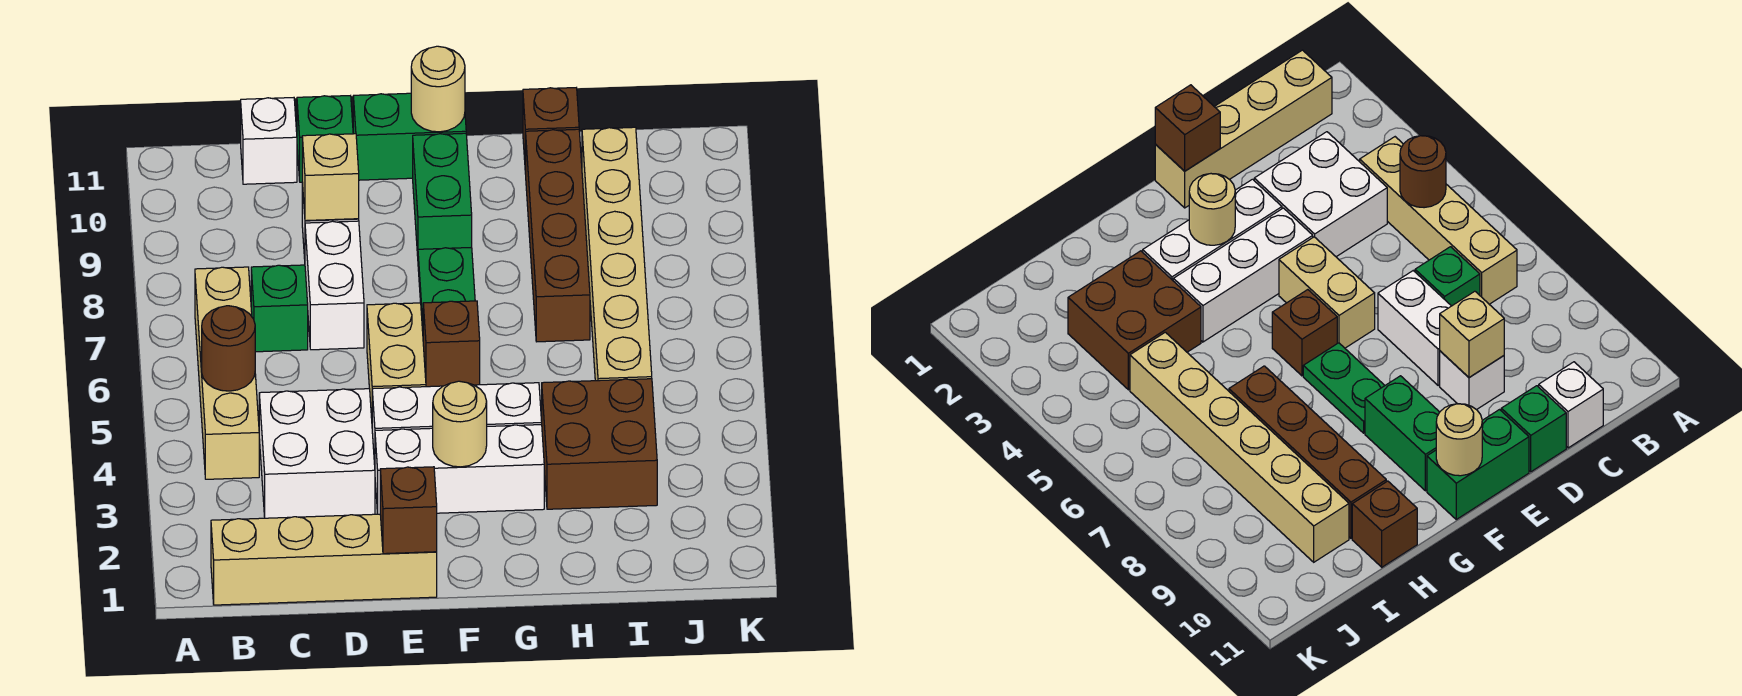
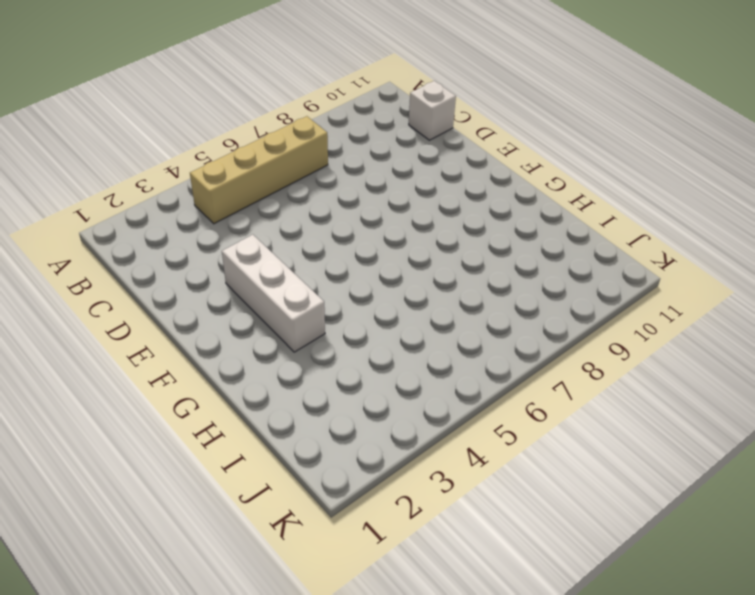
none -> tan brick B1:E1 level 1
none -> white brick C3:D4 level 1
none -> green brick C7 level 1

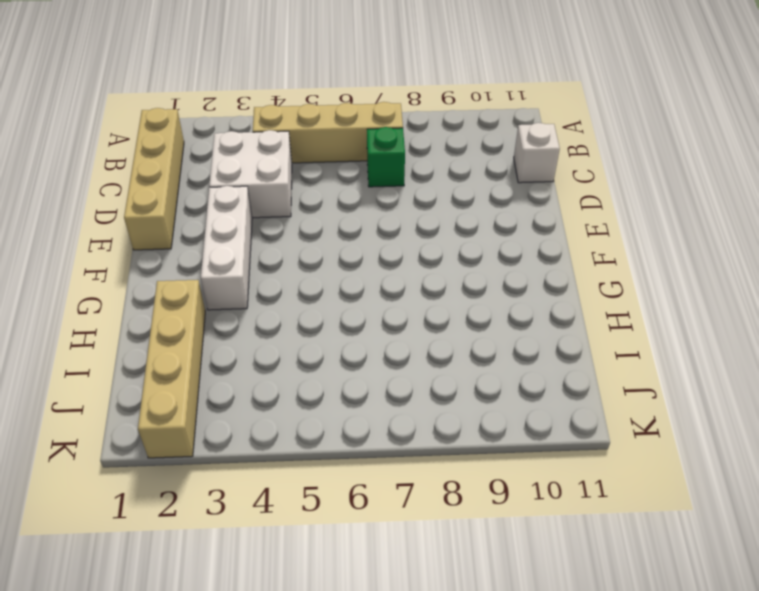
tan brick H2:K2 level 1 -> none
none -> white brick D7:D8 level 1
none -> white brick D9 level 1
none -> green brick D11 level 1

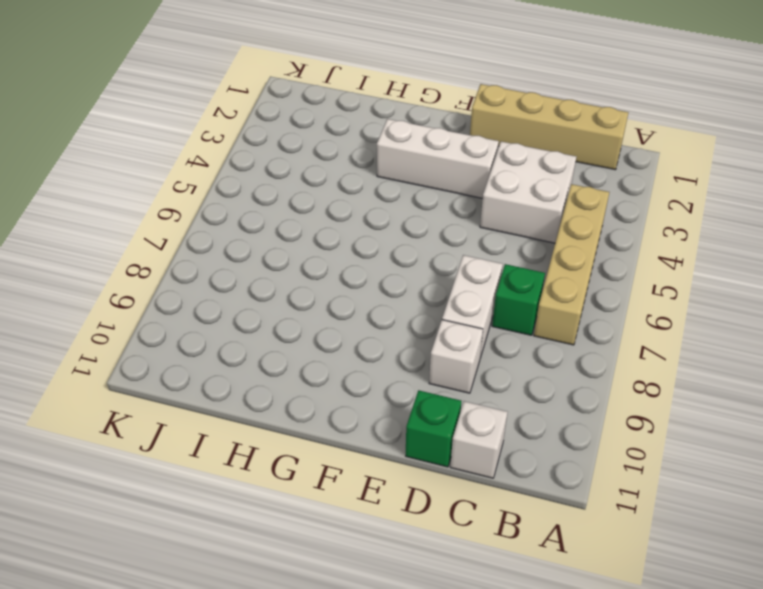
none -> white brick E4:G4 level 1
none -> tan brick E5:E6 level 1
none -> green brick E11:F11 level 1

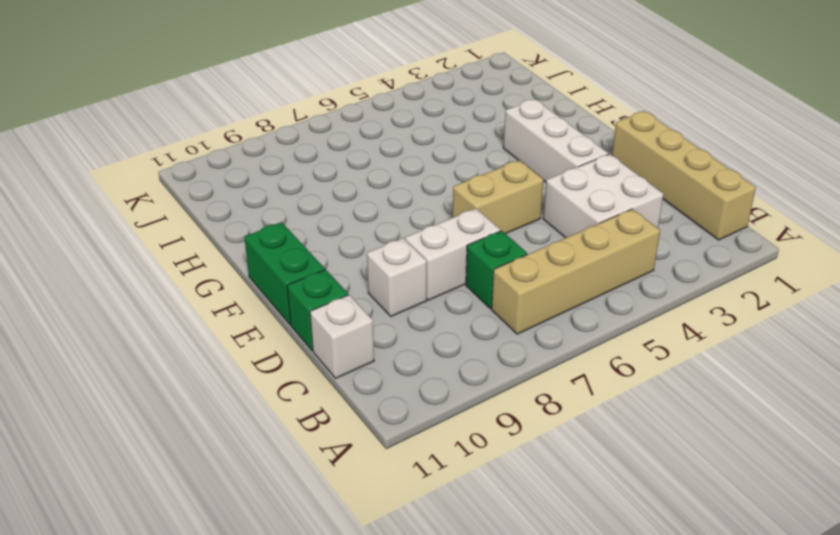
none -> white brick E4:G4 level 1
none -> brown brick F6 level 1
none -> green plate F7:F8 level 1

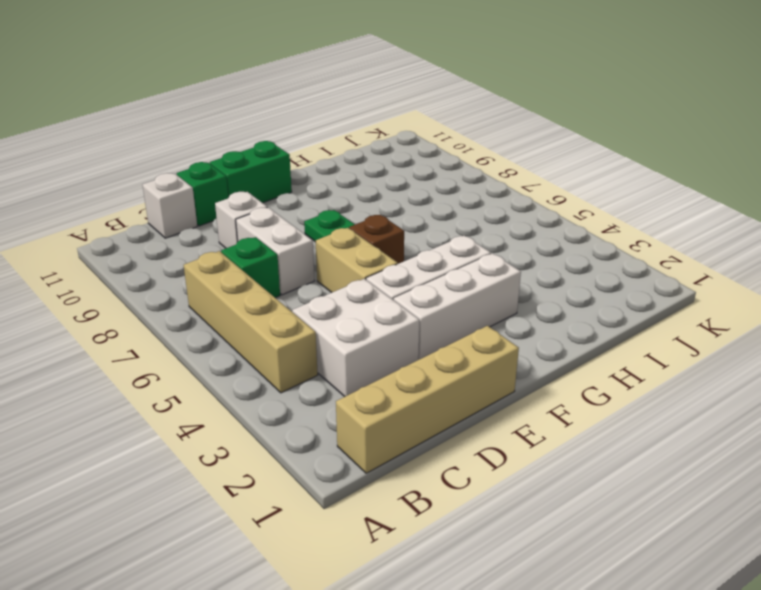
none -> green brick F9:F10 level 1
none -> brown brick H3:I4 level 1
none -> brown brick H7:H10 level 1

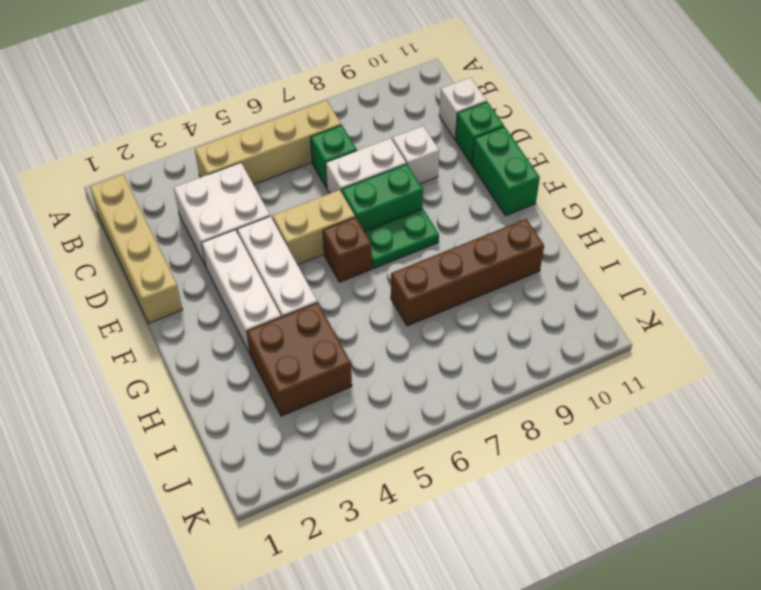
green brick E7:E8 level 1 -> green brick F9:F10 level 1
none -> brown brick H11 level 1
none -> tan brick I5:I10 level 1
none -> brown round brick B5 level 2

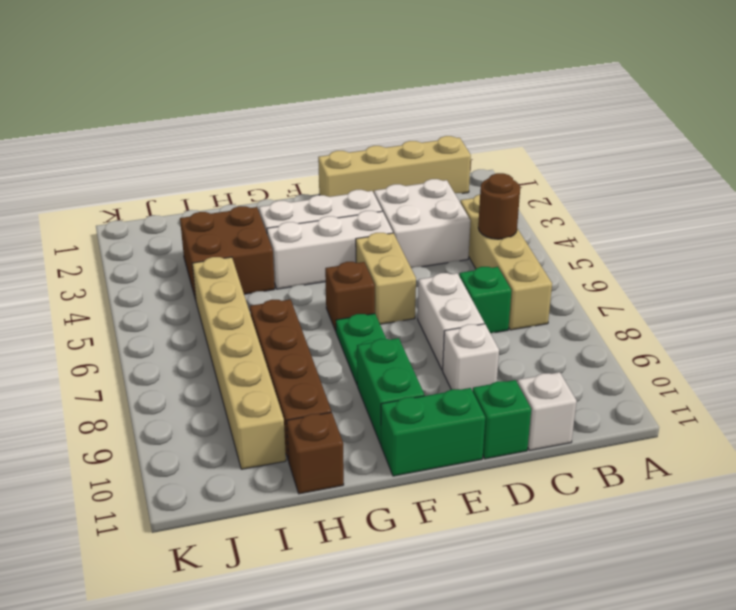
none -> tan brick D9 level 2
none -> brown brick E1 level 2
none -> tan round brick F3 level 2

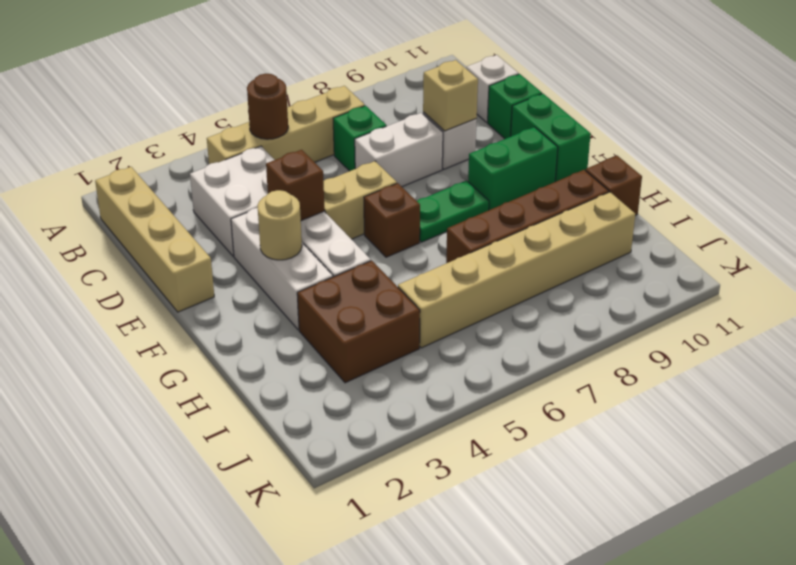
brown brick E4 level 2 -> brown brick E1 level 2
none -> tan round brick F11 level 2

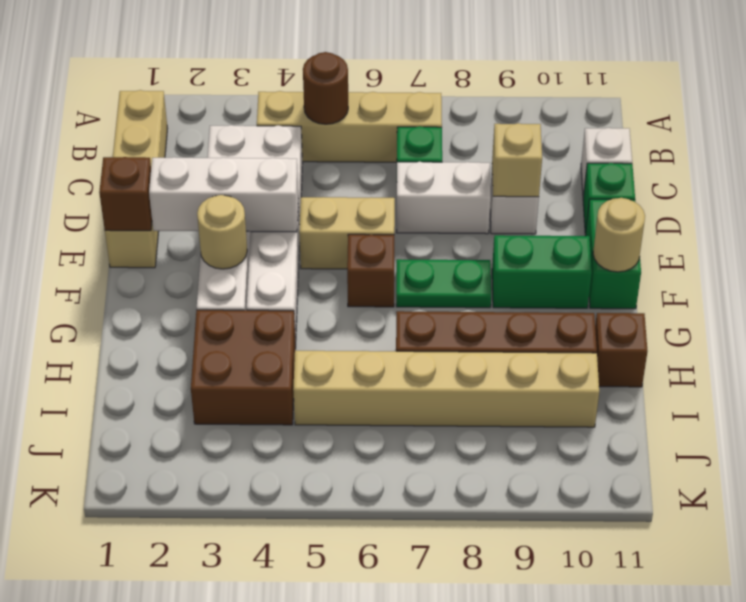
white brick E2:E4 level 2 -> none

